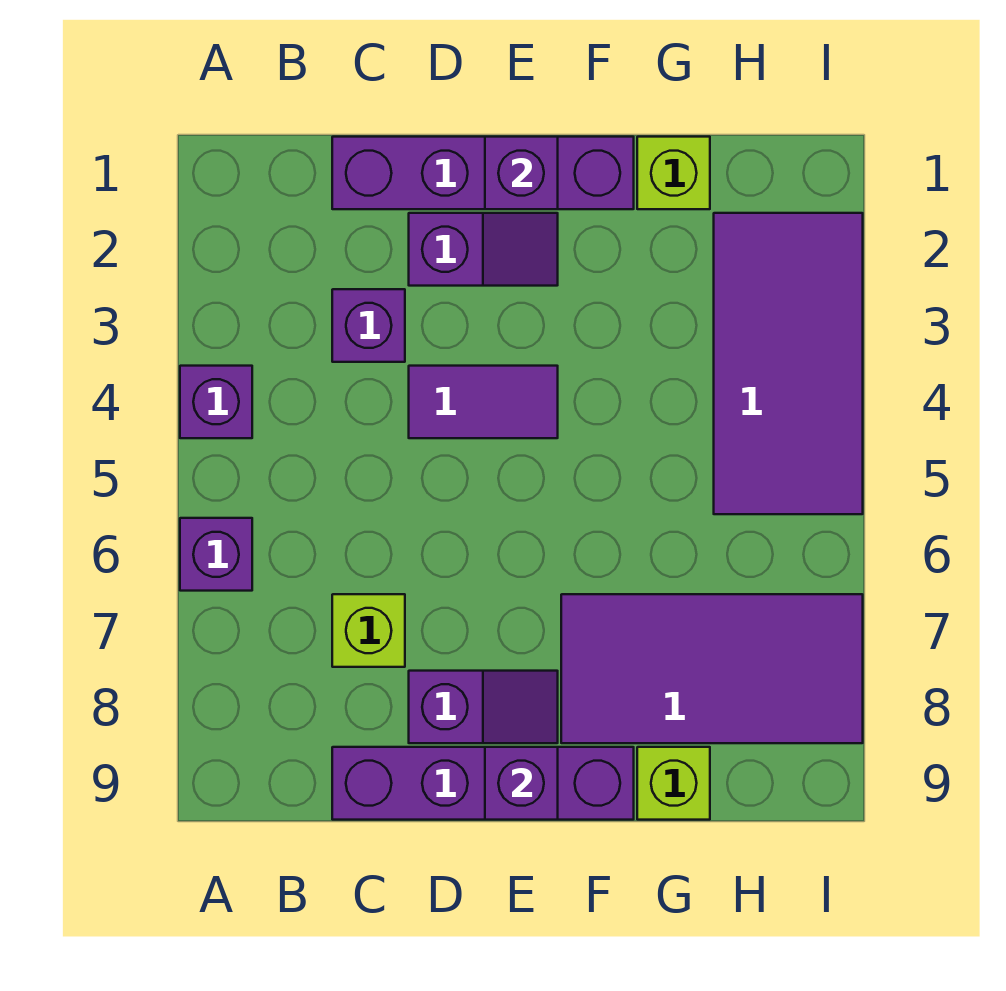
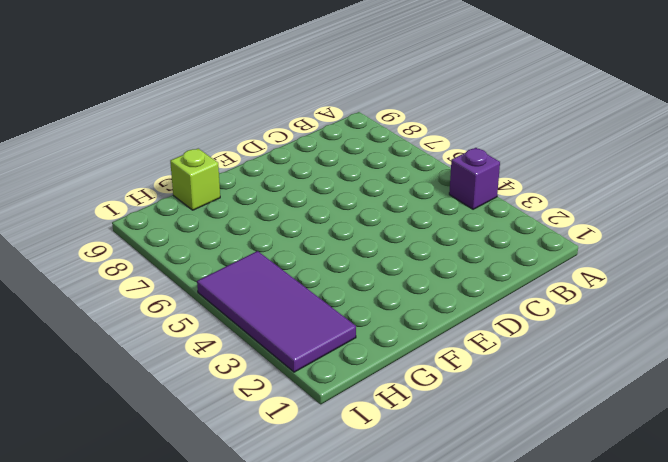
none -> purple brick A6 level 1
none -> purple brick C1:F1 level 1
none -> purple brick C3 level 1

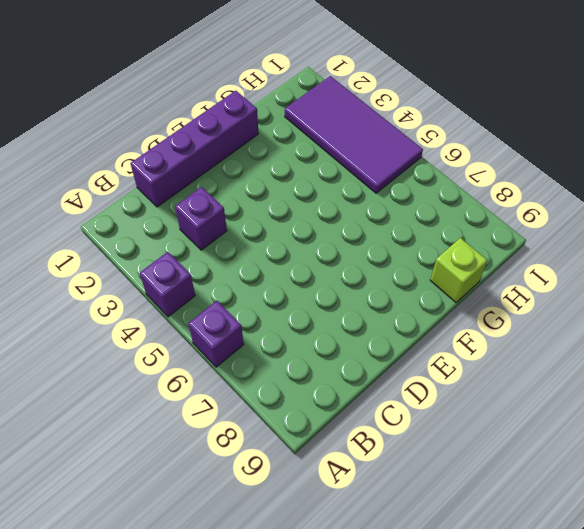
none -> lime brick C7 level 1
none -> purple brick C9:F9 level 1
none -> purple slope D2:E2 level 1 top D

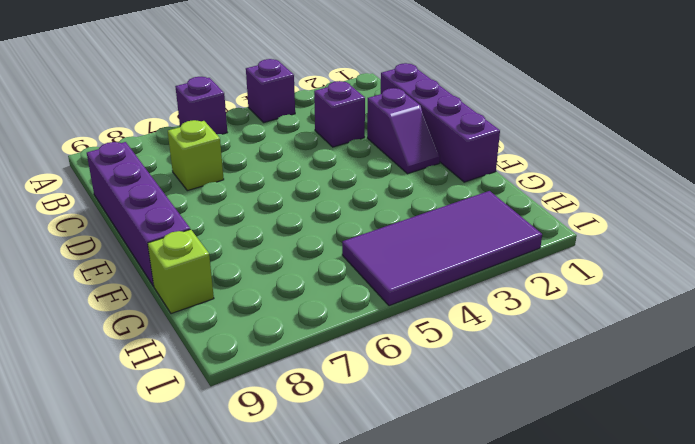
none -> purple tile D4:E4 level 1
none -> purple slope D8:E8 level 1 top D
none -> purple tile F7:I8 level 1

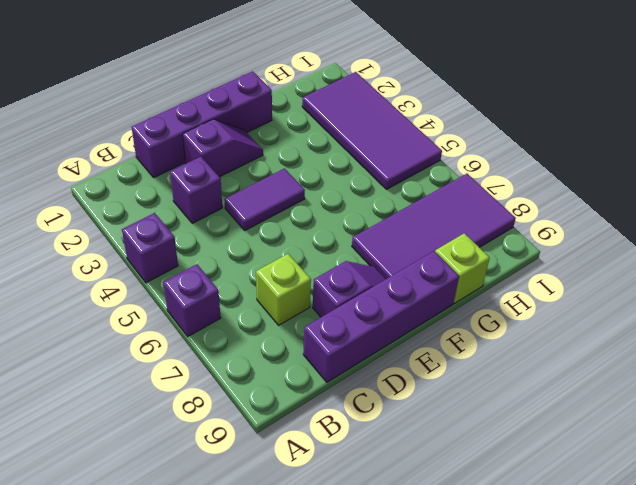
none -> lime brick G1 level 1
none -> purple brick E1 level 2
none -> purple brick E9 level 2

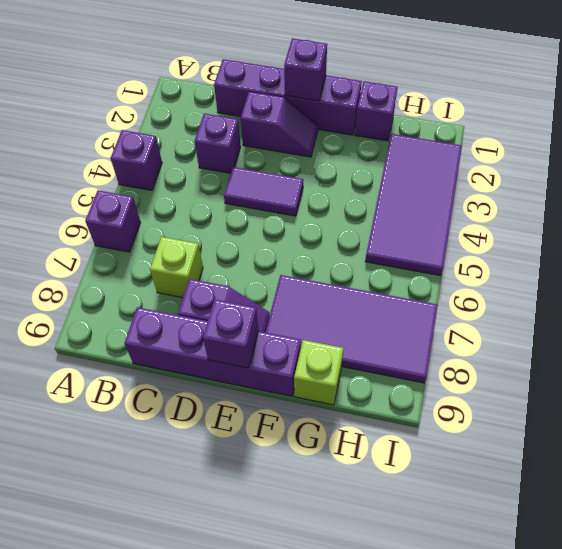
purple brick G1 level 1 -> lime brick G1 level 1

